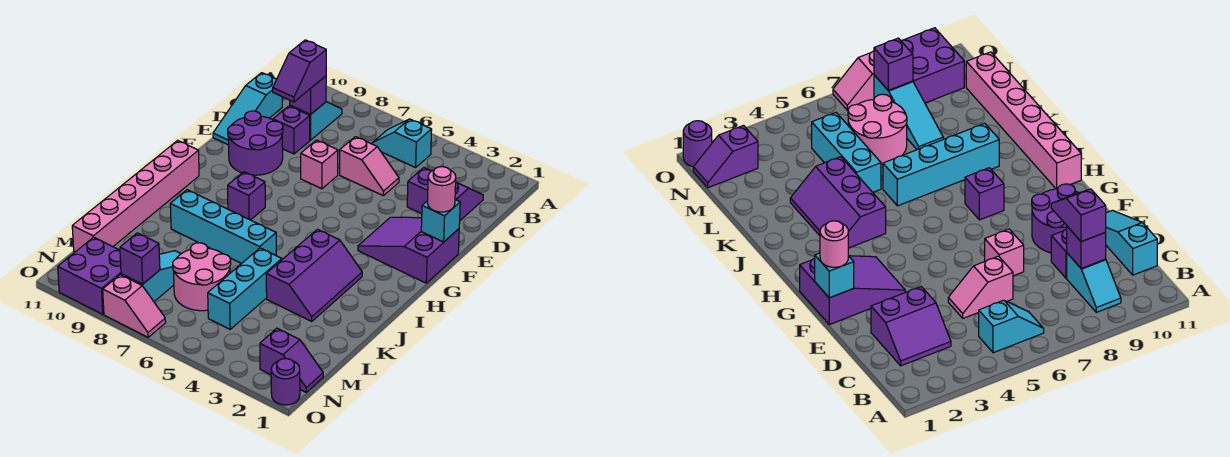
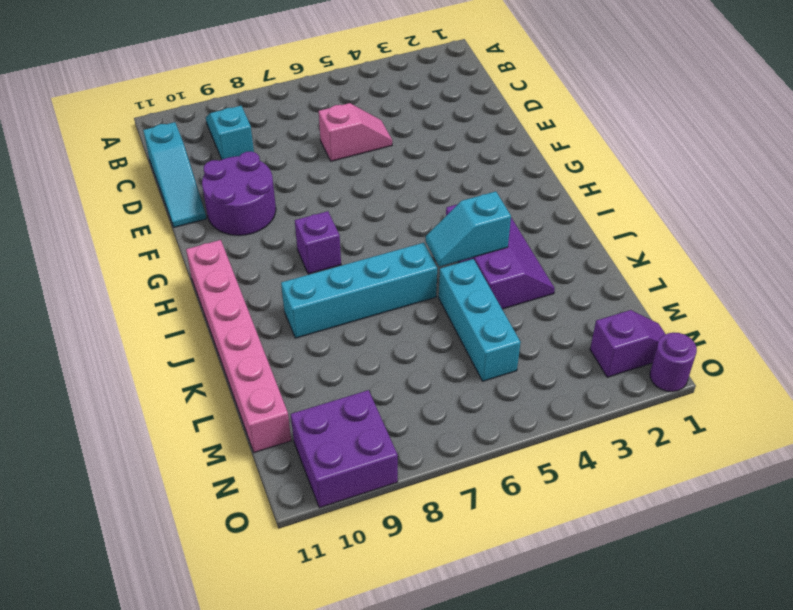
cyan slope J4:J5 level 2 top 4 -> cyan slope B5:B6 level 1 top 5
none -> purple slope C2:D3 level 1 top D
none -> purple brick D9 level 1
none -> pink brick E7 level 1

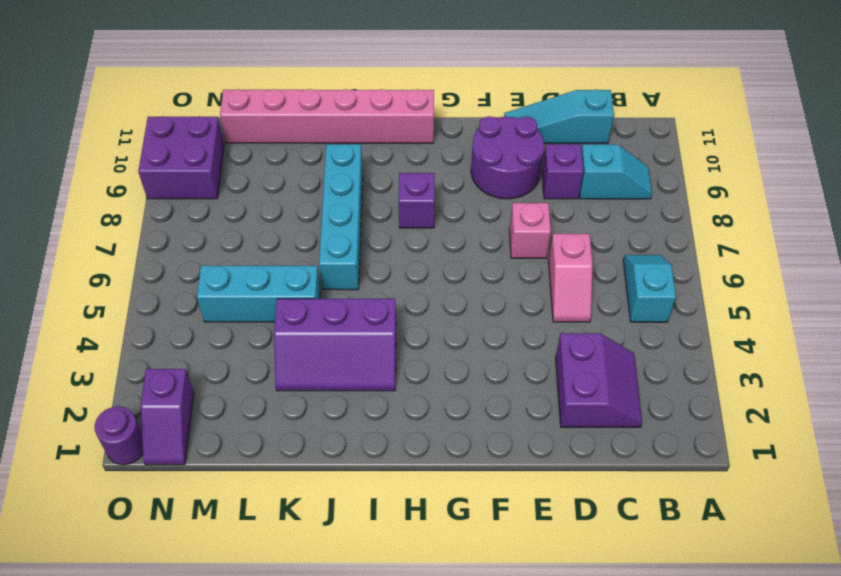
none -> purple slope F1:G3 level 1 top 1
none -> pink round brick L6:M7 level 1
none -> cyan slope L8:N8 level 1 top N

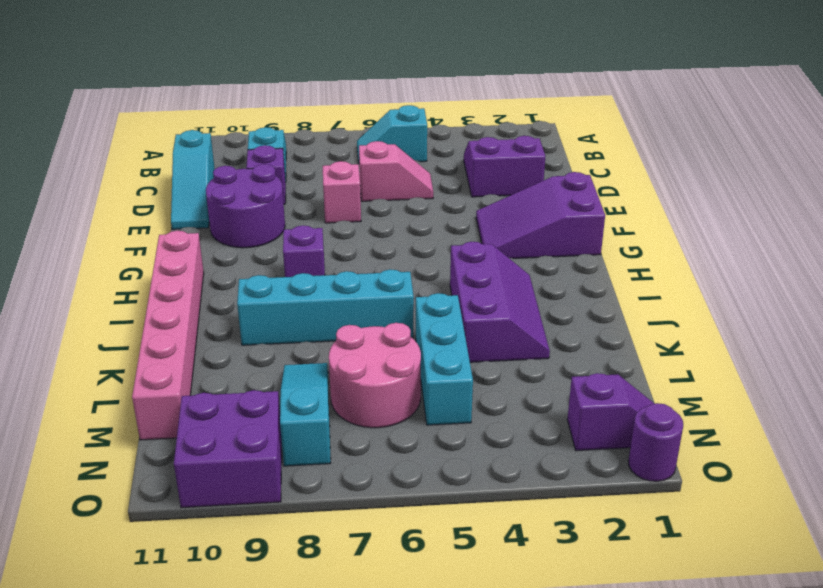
none -> pink slope O7:O8 level 1 top 8
none -> purple brick C9 level 2
none -> cyan brick F1 level 2

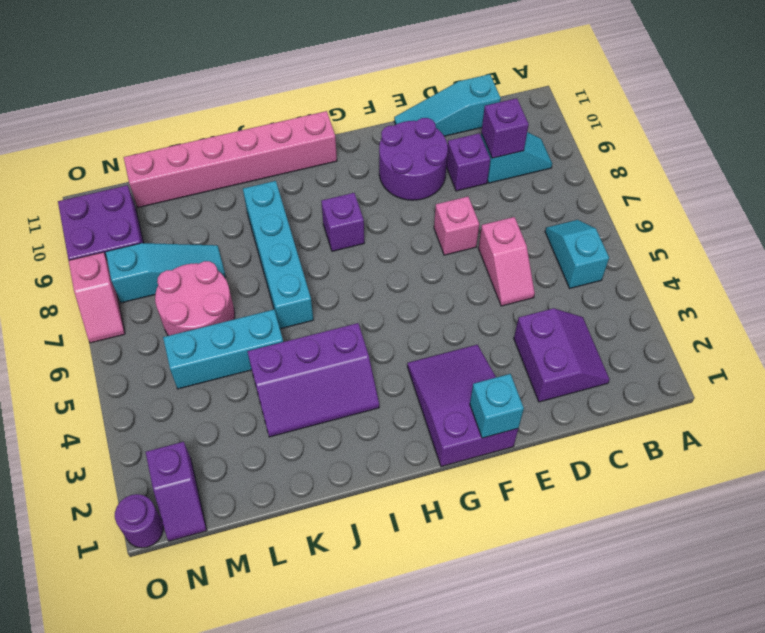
none -> purple brick N8 level 2
none -> purple slope C9:D9 level 3 top C
none -> pink round brick F1 level 3

